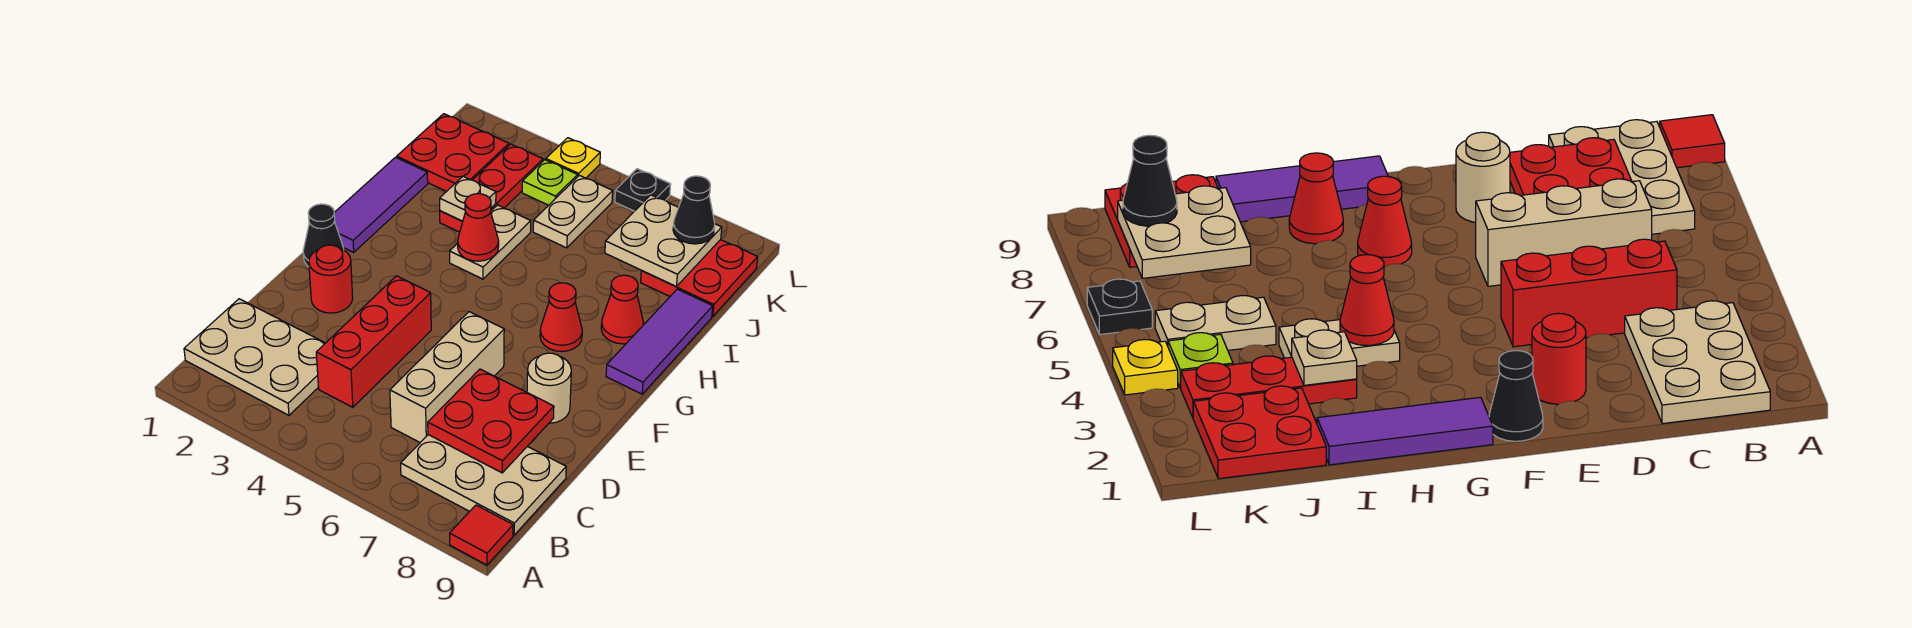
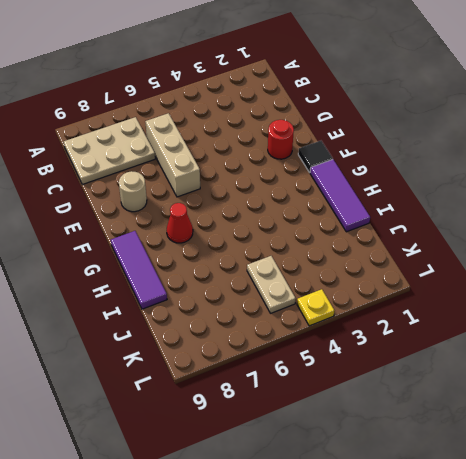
black tile F1 level 1 -> black cone F1 level 1
none -> red tile A9 level 1
none -> tan plate B1:C3 level 1
none -> red brick C4:E4 level 1

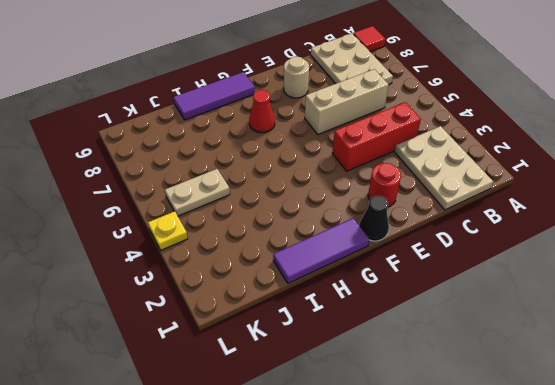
none -> tan plate H4:I4 level 1
none -> red cone H8 level 1
none -> red plate I3:K3 level 1

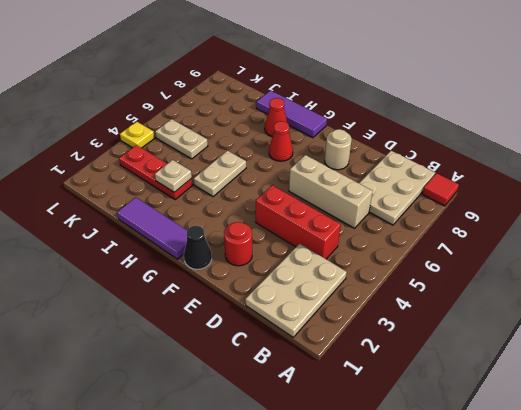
tan plate H4:H5 level 1 -> tan plate H4:I4 level 1
none -> red plate J1:K2 level 1
none -> red plate J8:K9 level 1
none -> lime plate K4 level 1

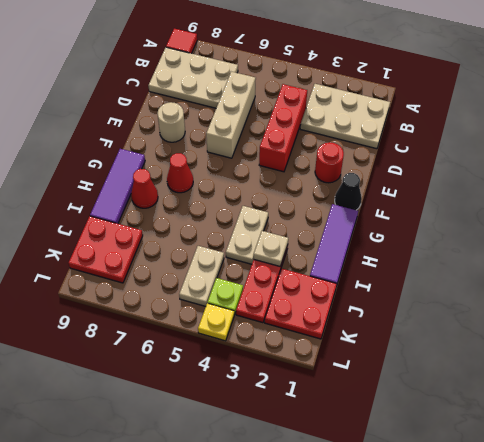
none -> black plate L6 level 1
none -> red plate C7:D8 level 2
none -> red cone H4 level 2

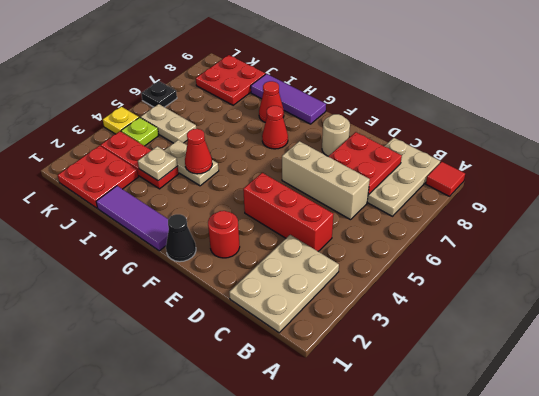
none -> tan plate J7:K8 level 2
none -> black cone K8 level 3

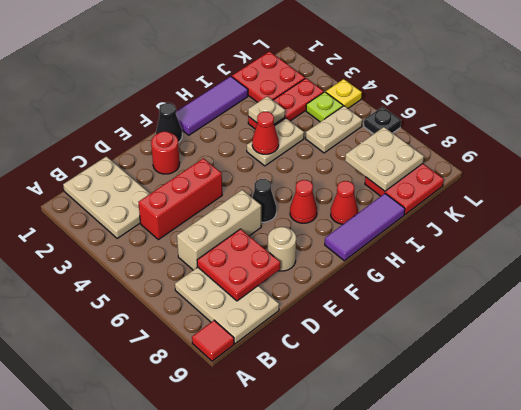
black cone F6 level 1 -> black cone K8 level 3

